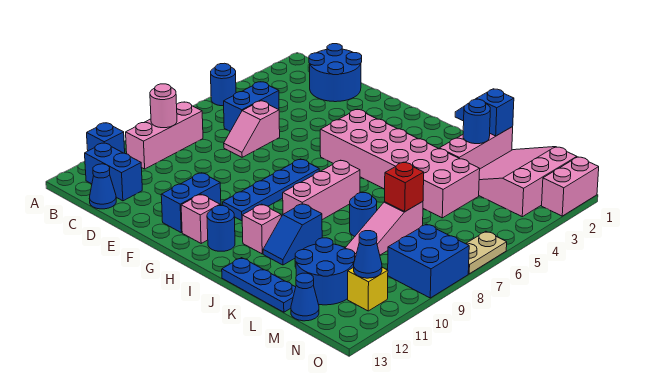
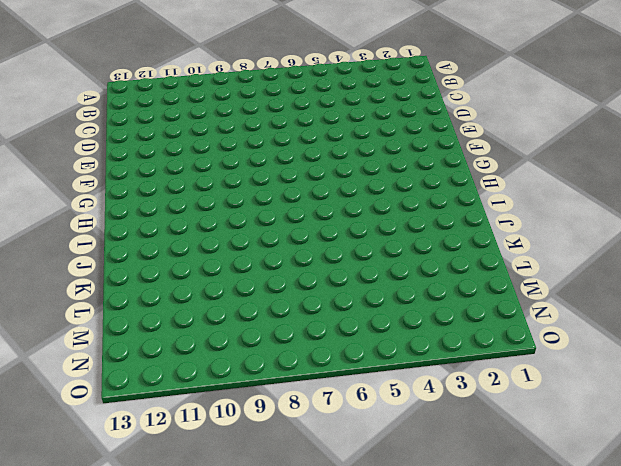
none -> blue round brick A5 level 1
none -> blue brick A11 level 1
none -> pink brick B8:B10 level 1
none -> blue brick B12:C12 level 1

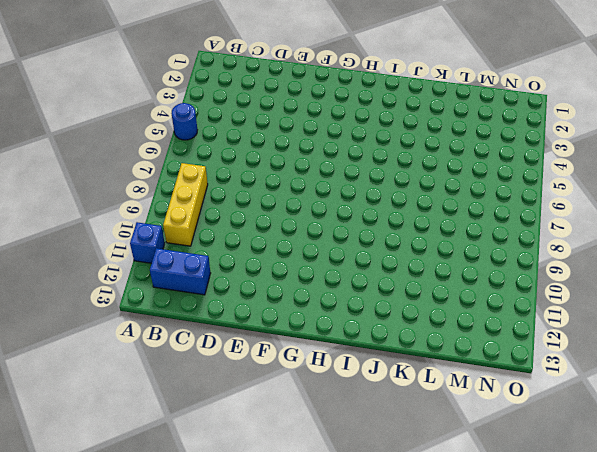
yellow brick B8:B10 level 1 -> pink brick B8:B10 level 1
none -> blue round brick C1:D2 level 1
none -> blue brick C5:C6 level 1
none -> blue cone C13 level 1
none -> pink slope D6:D7 level 1 top 6

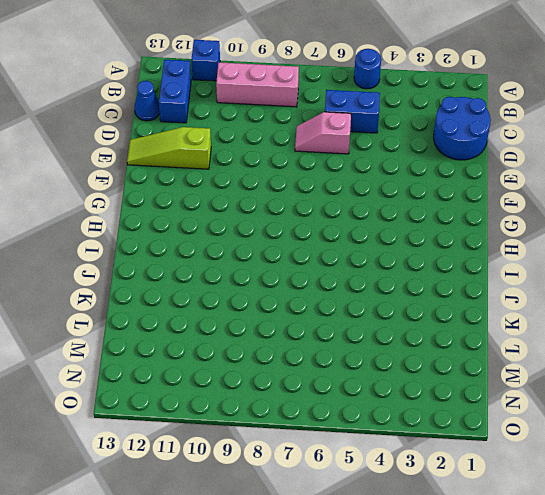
lime slope E11:E13 level 1 top 11 -> none
none -> blue brick F11:F12 level 1
none -> pink brick G4:L5 level 1
none -> blue plate G7:G10 level 1
none -> pink brick G12 level 1

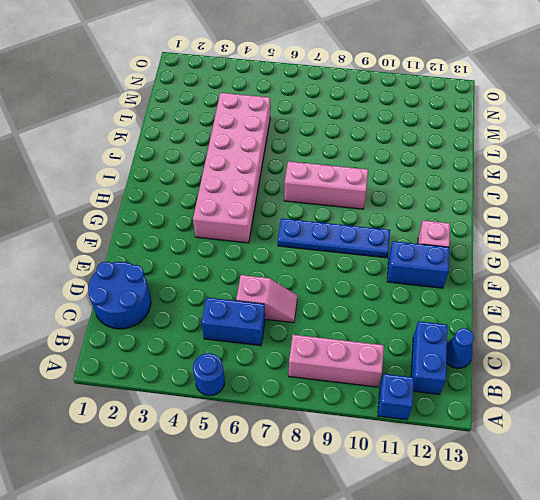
none -> blue round brick H12 level 1
none -> pink brick I11 level 1
none -> blue slope J10:J11 level 1 top 10
none -> blue plate J13:L13 level 1

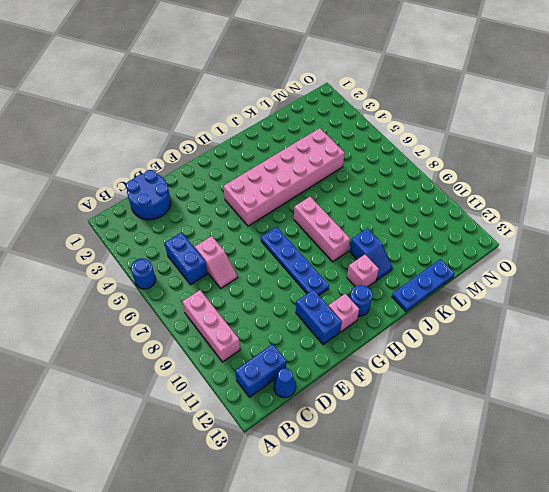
none -> blue brick A11 level 1
none -> pink brick K1:K3 level 1
none -> blue round brick K8 level 1
none -> pink slope L1:N3 level 1 top N

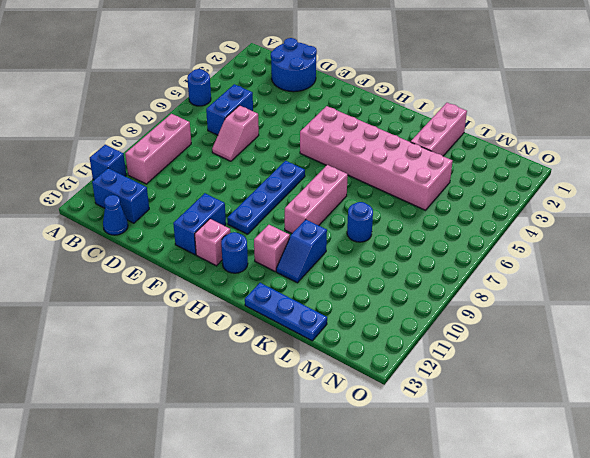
none -> pink slope L1:N3 level 1 top N
none -> pink slope L7:L9 level 1 top 7
none -> blue round brick L11:M12 level 1
none -> blue cone M13 level 1

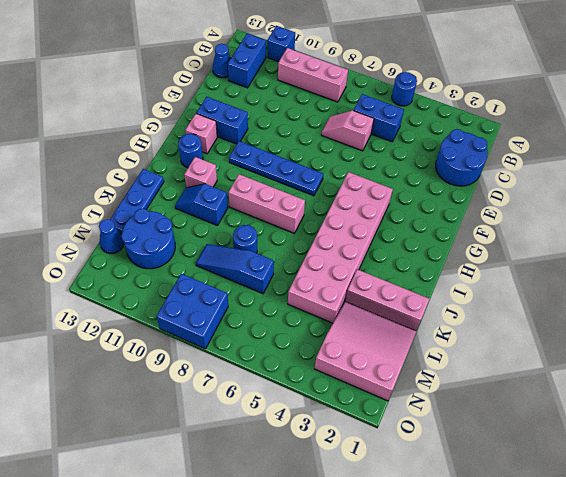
blue slope L7:L9 level 1 top 7 -> pink slope L7:L9 level 1 top 7
none -> yellow brick N11 level 1
none -> pink brick O1:O2 level 1
none -> tan plate O6:O7 level 1
none -> pink round brick B9 level 2

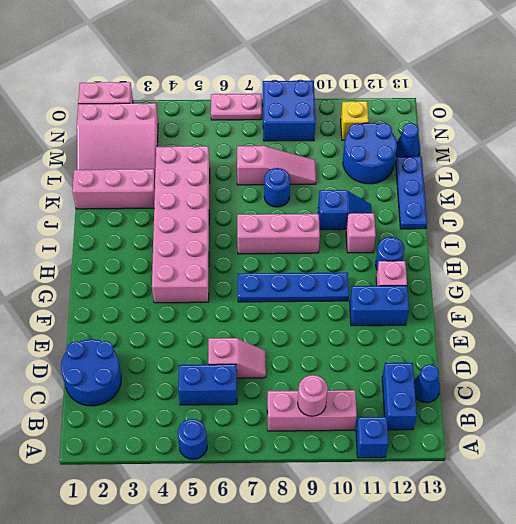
pink plate O6:O7 level 1 -> tan plate O6:O7 level 1
none -> blue slope J1:K1 level 2 top K
none -> blue round brick K2 level 2
none -> red brick L7 level 2
none -> blue cone N11 level 2

